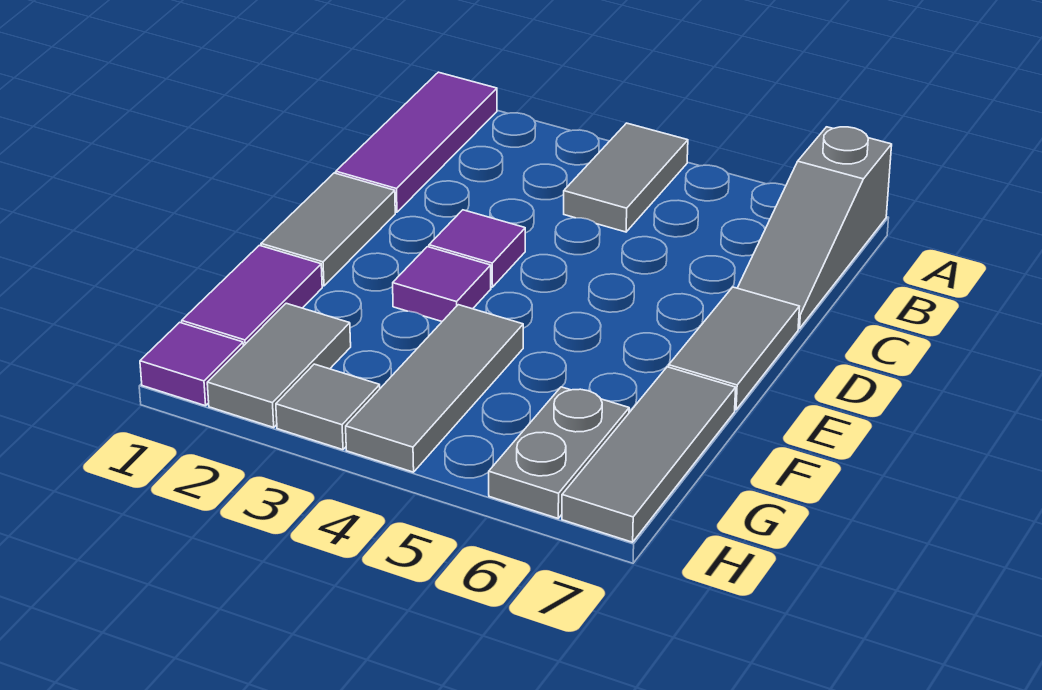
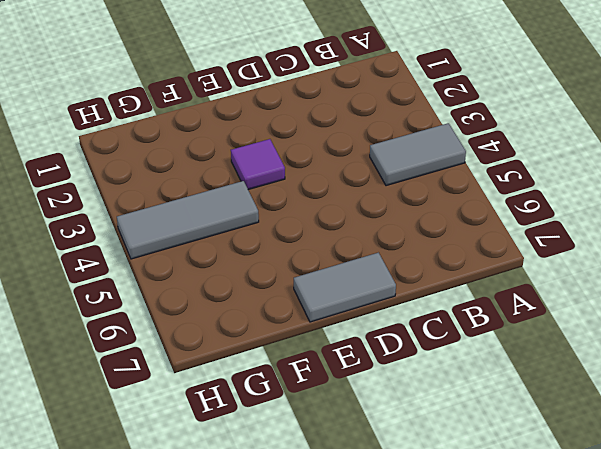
none -> purple tile A1:C1 level 1
none -> grey slope A7:C7 level 1 top A
none -> grey tile D1:E1 level 1

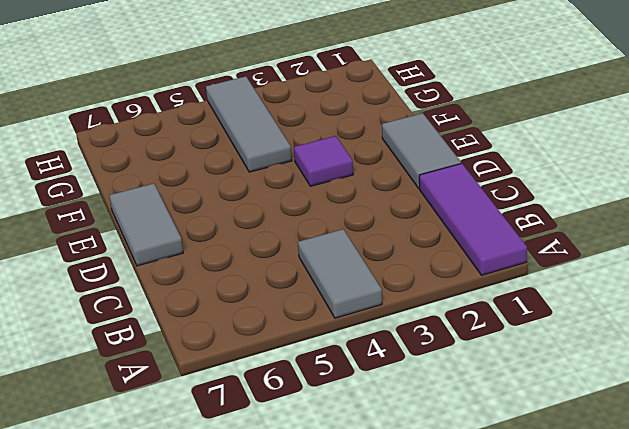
none -> grey slope A7:C7 level 1 top A
none -> purple tile D3 level 1
none -> purple tile F1:G1 level 1

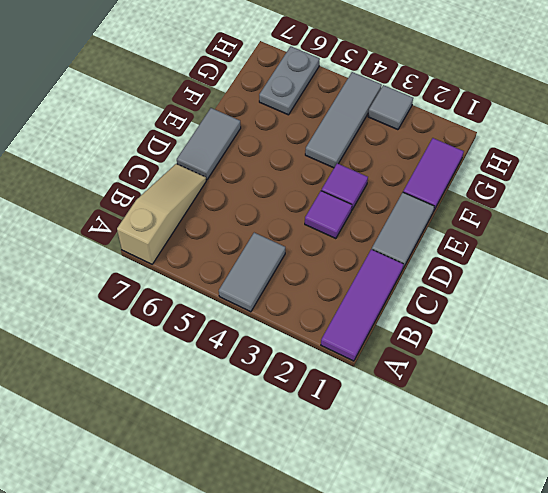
tan slope A7:C7 level 1 top A -> grey slope A7:C7 level 1 top A
none -> grey tile F7:H7 level 1
none -> grey tile G2:H2 level 1
none -> purple tile H1 level 1

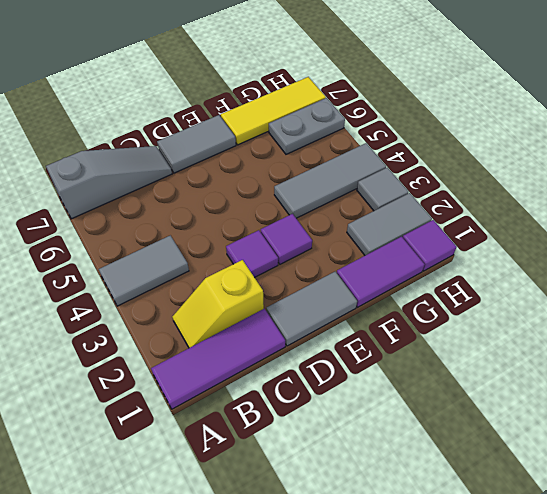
yellow slope B2:C2 level 1 top C -> none
yellow tile F7:H7 level 1 -> grey tile F7:H7 level 1

